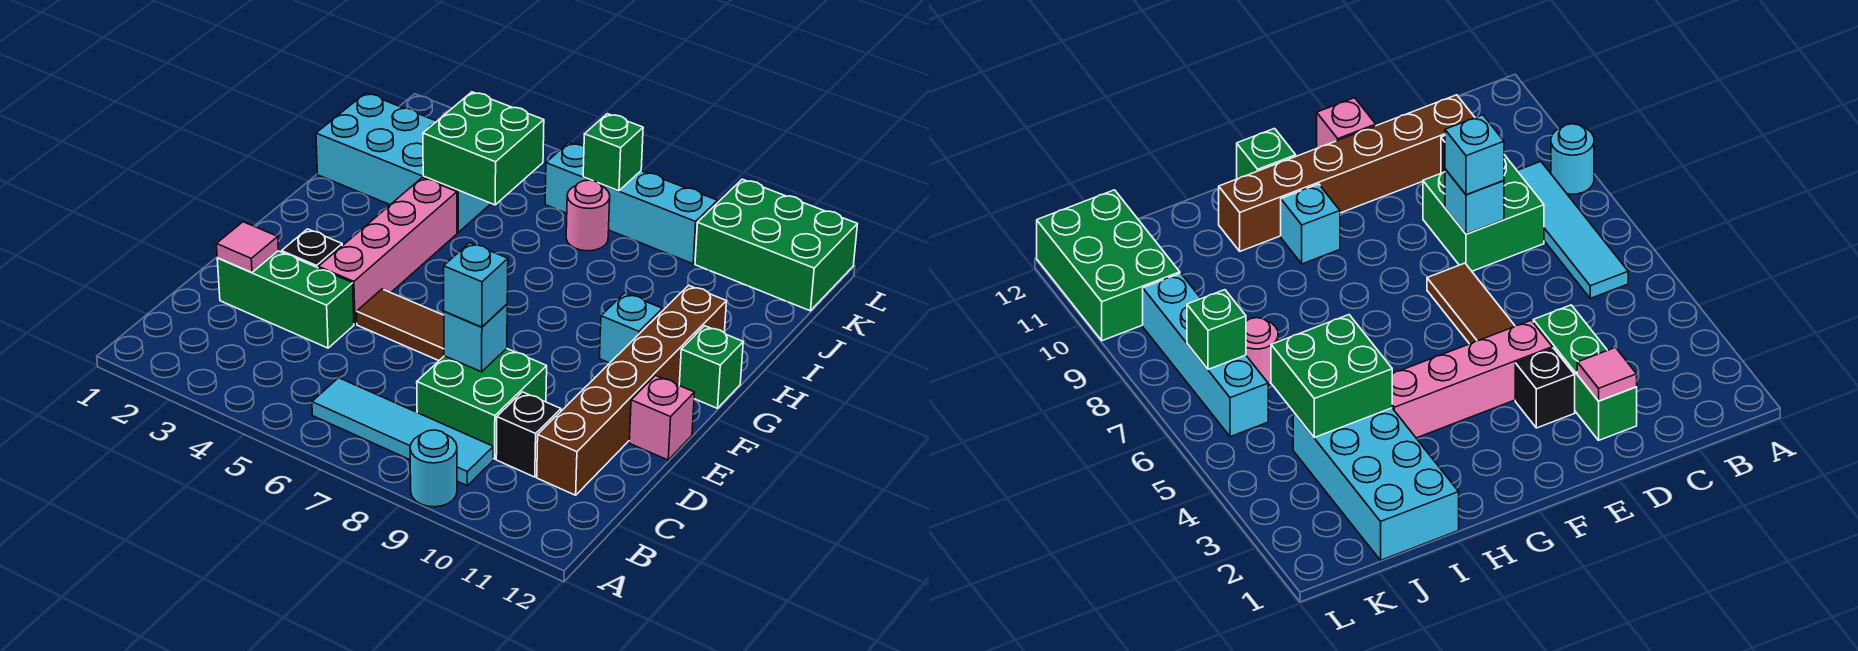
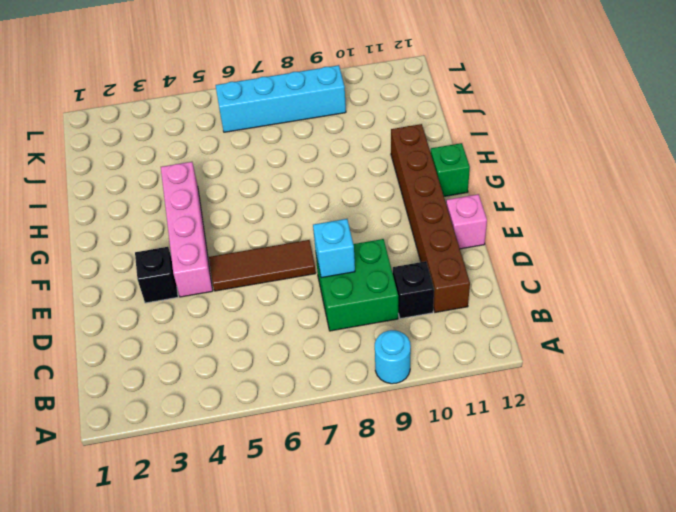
none -> cyan tile B6:B9 level 1
none -> green brick D2:D4 level 1
none -> cyan brick G10 level 1

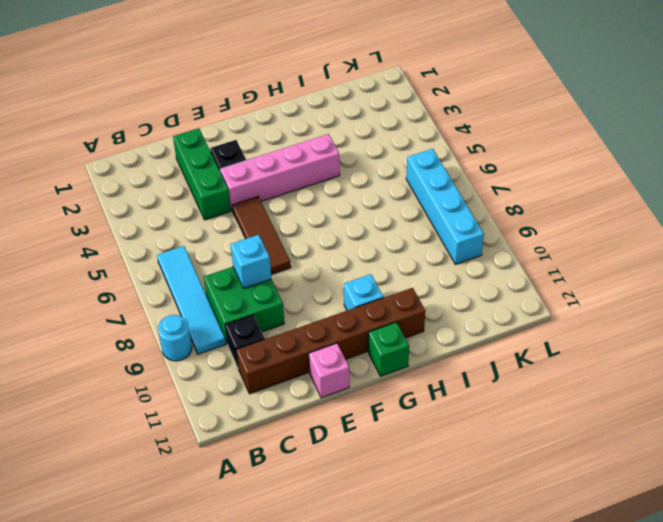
none -> cyan brick I1:J4 level 1
none -> pink round brick J7 level 1
none -> green brick K10:L12 level 1

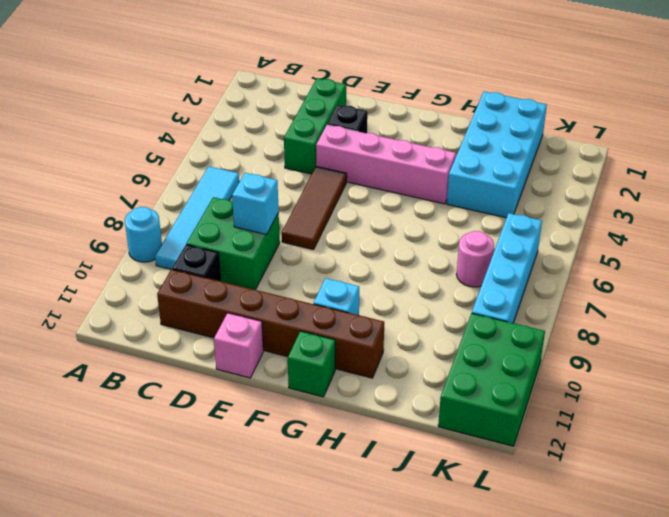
none -> pink tile D2 level 2
none -> green brick I4:J5 level 2
none -> green brick K7 level 2

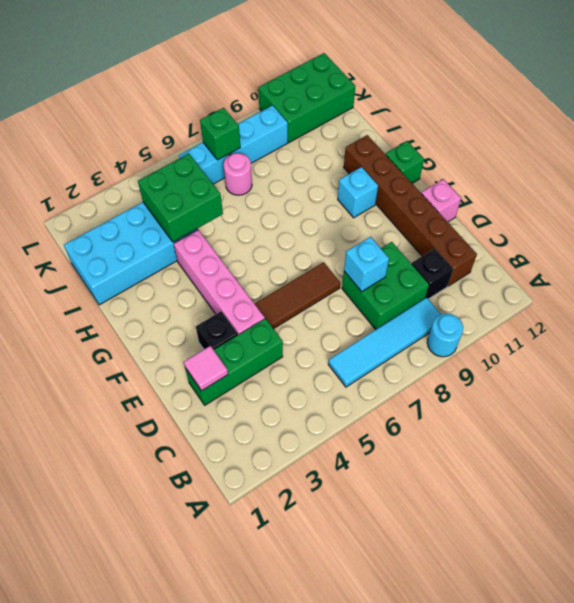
none -> cyan brick D8 level 3

